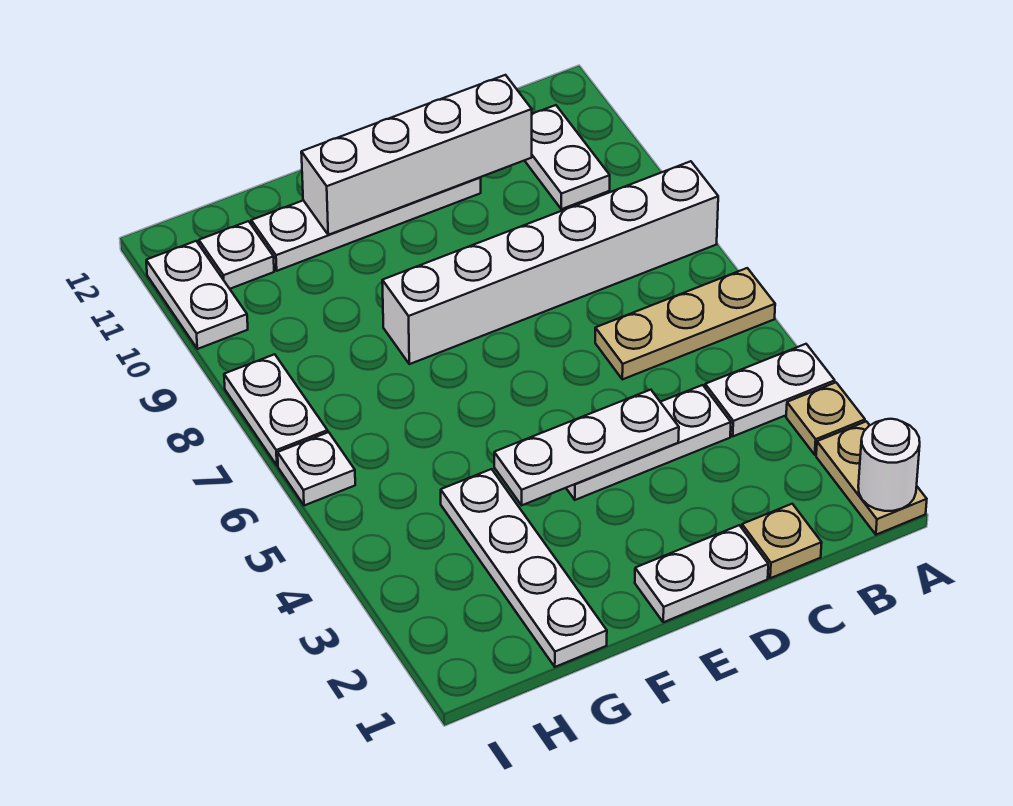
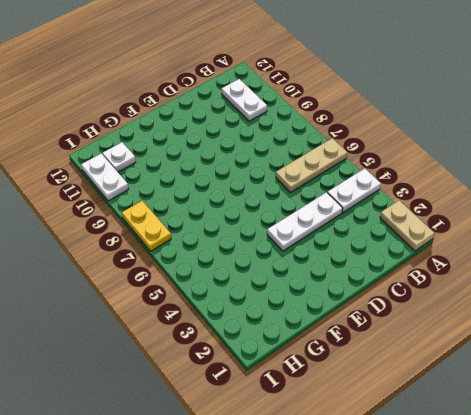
yellow plate I7:I8 level 1 -> white plate I7:I8 level 1
none -> tan plate A3 level 1
none -> white brick A8:F8 level 1
none -> tan plate C1 level 1

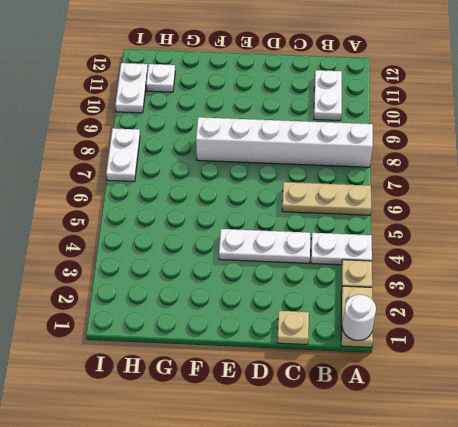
none -> white plate D1:E1 level 1
none -> white plate D11:G11 level 1
none -> white plate G1:G4 level 1

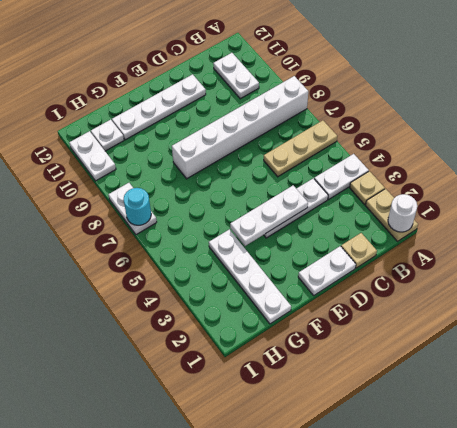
cyan round brick I7 level 2 -> none
none -> white plate I6 level 1
none -> white brick C11:F11 level 2

